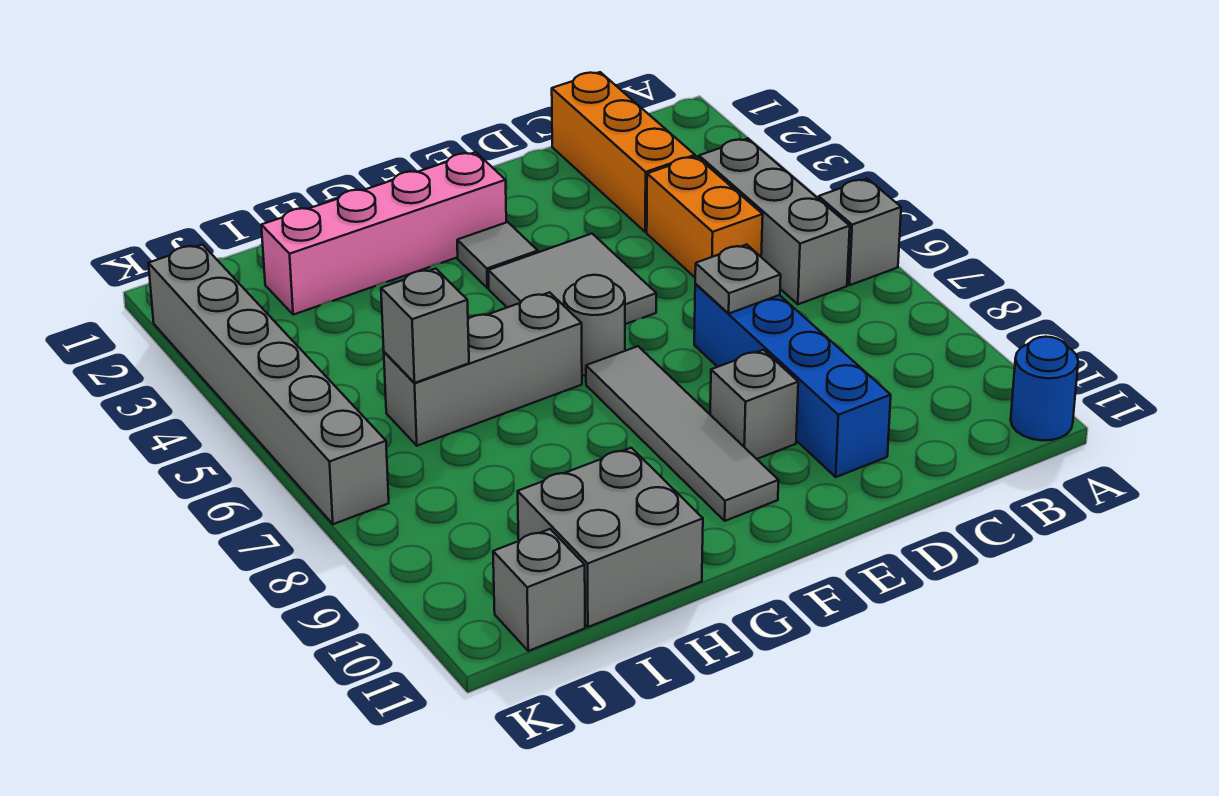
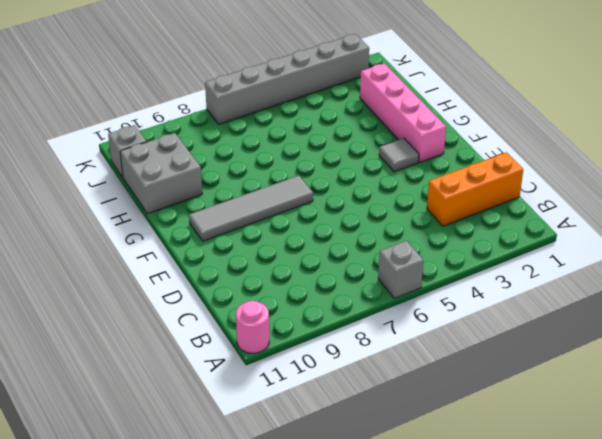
pink round brick A11 level 1 -> blue round brick A11 level 1
none -> grey brick B4:B6 level 1
none -> orange brick C4:C5 level 1
none -> blue brick D7:D10 level 1

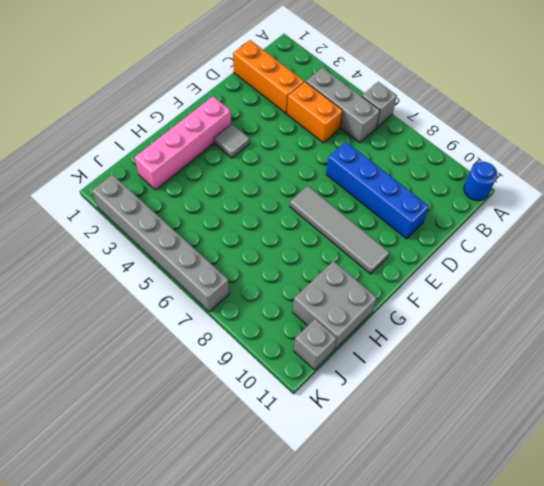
none -> grey tile E4:F5 level 1
none -> grey brick E9 level 1
none -> grey round brick F6 level 1

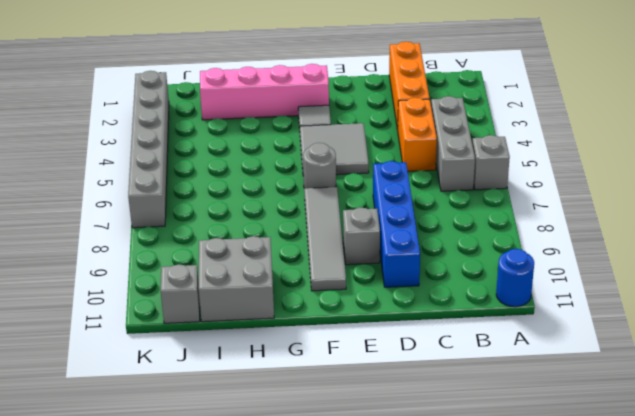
none -> grey brick G6:I6 level 1
none -> grey plate D7 level 2
none -> grey brick I6 level 2

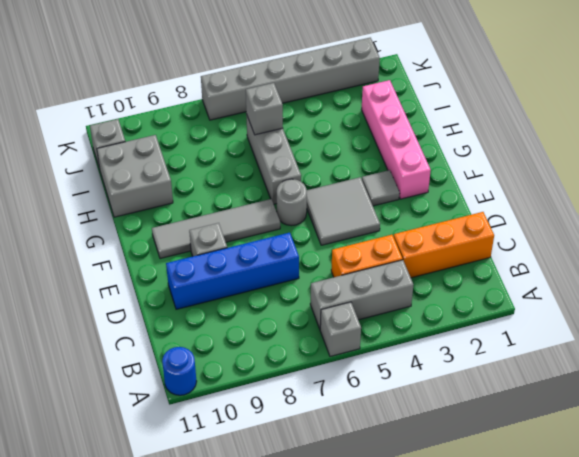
none -> grey plate D7 level 2

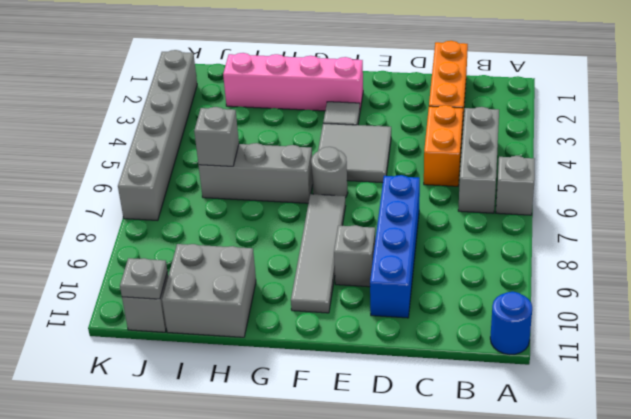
grey plate J11 level 2 -> grey plate D7 level 2

